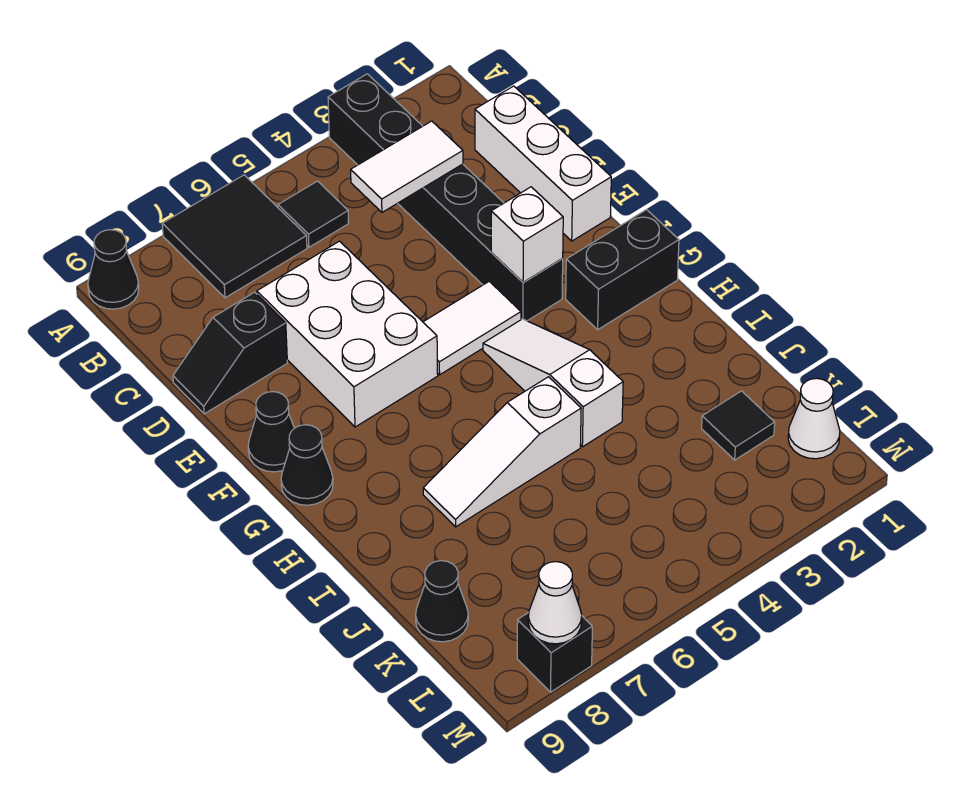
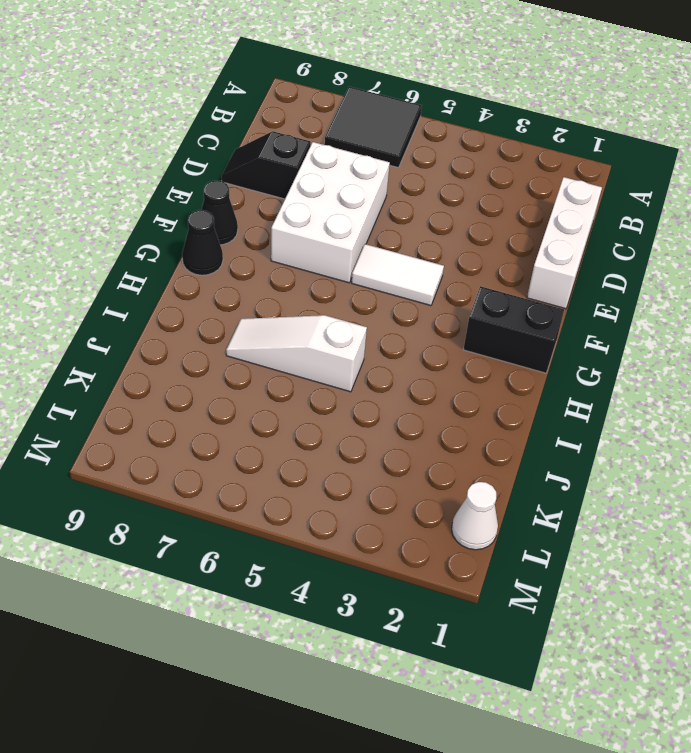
none -> black brick A3:F3 level 1
none -> black cone A9 level 1
none -> black tile B5 level 1

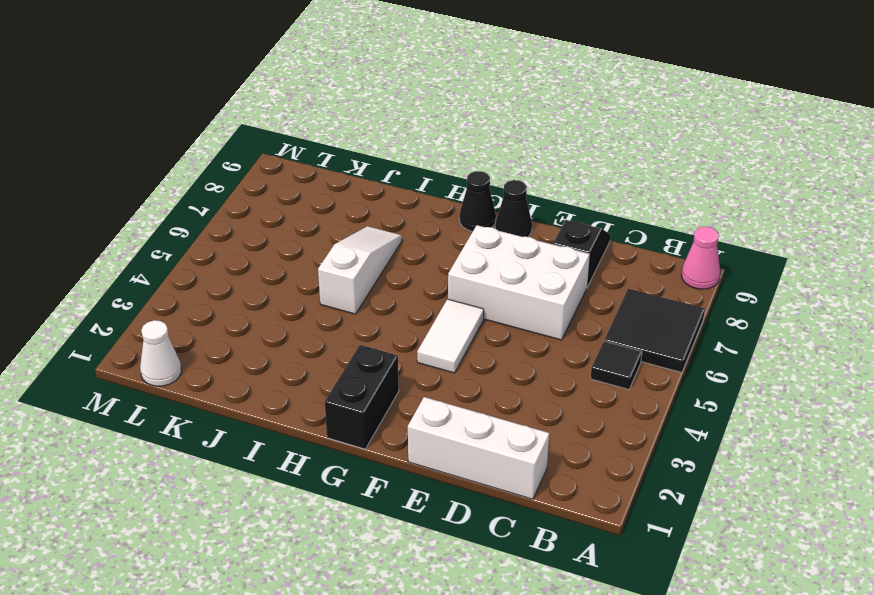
pink cone A9 level 1 -> black cone A9 level 1
none -> black brick A3:F3 level 1
none -> white slope G4:I4 level 1 top I
none -> black tile K2 level 1

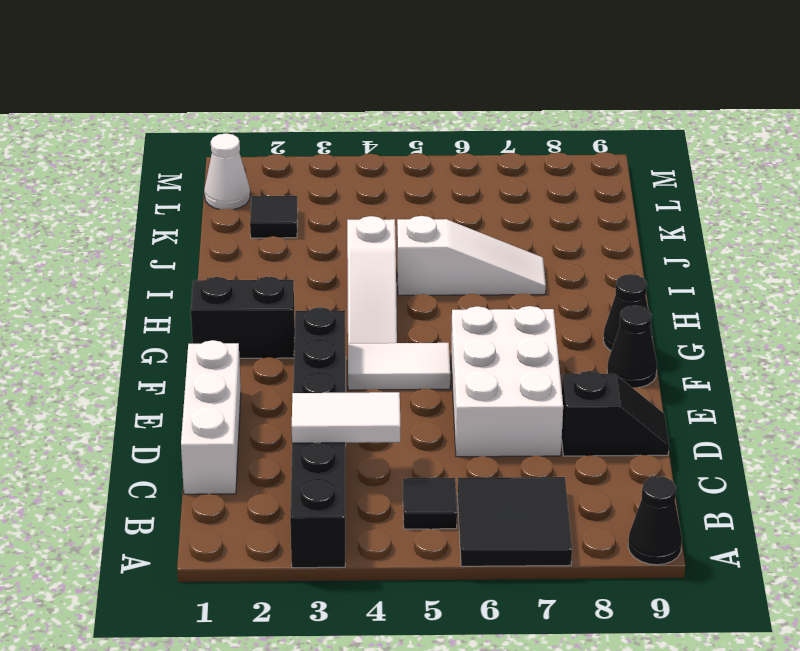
none -> black cone K9 level 1
none -> black brick M8 level 1
none -> white brick F3 level 2

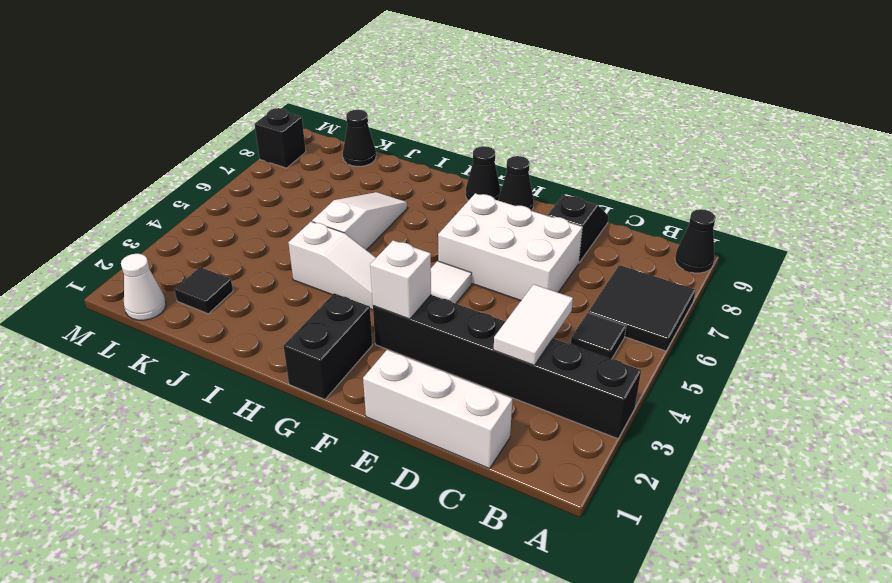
none -> white cone M8 level 2

